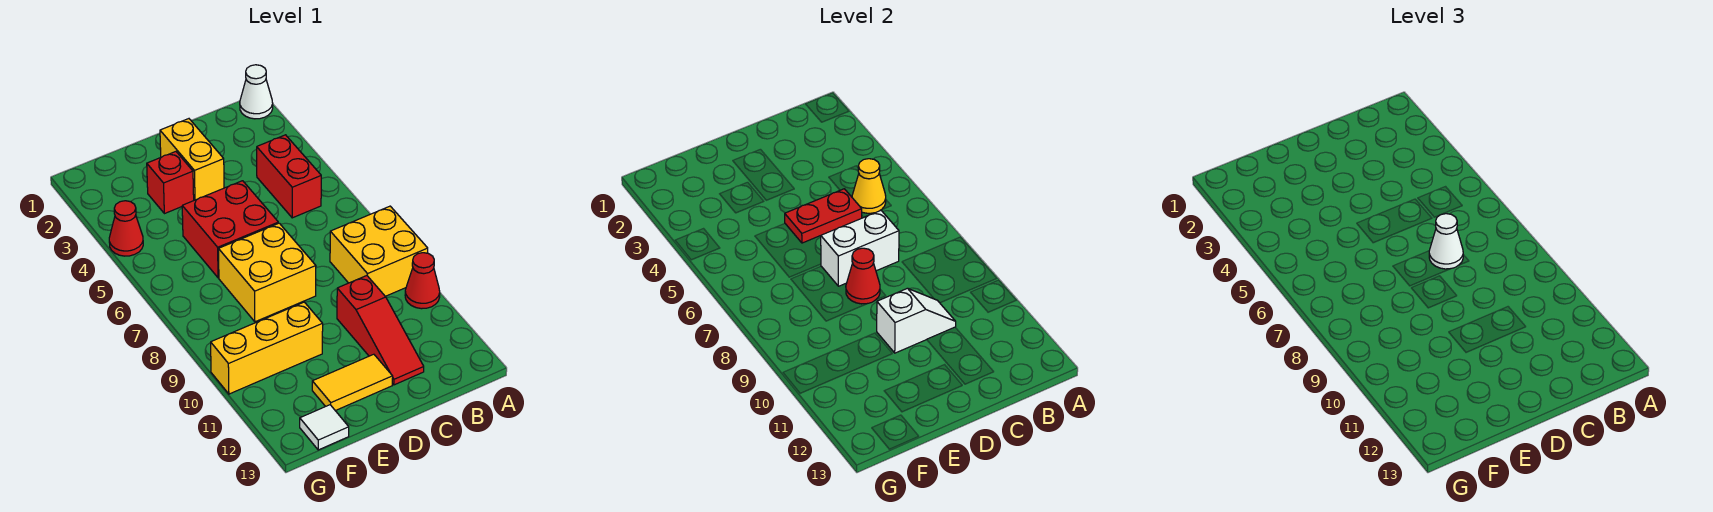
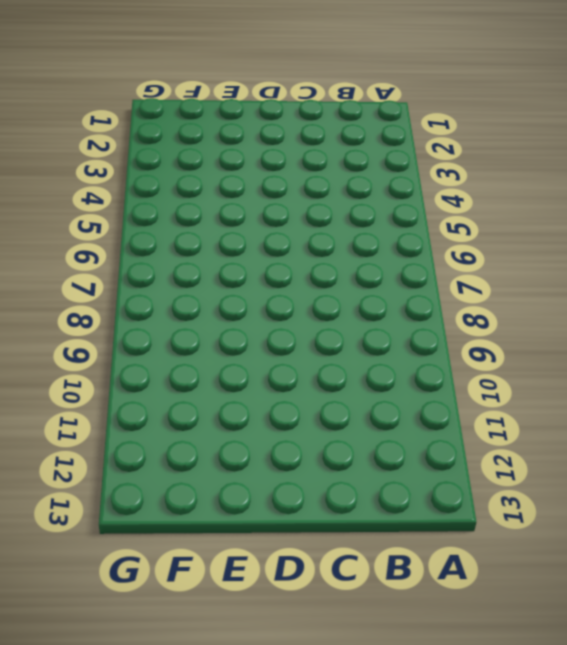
none -> white cone A1 level 1
none -> yellow brick A8:B9 level 1
none -> red cone A10 level 1

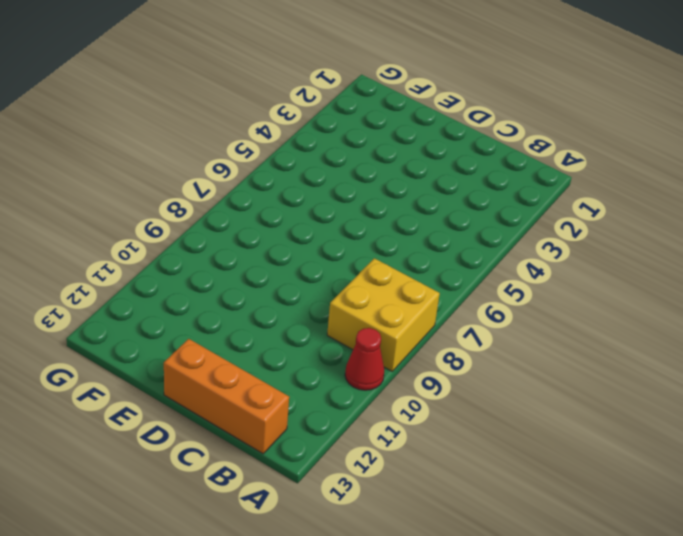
orange brick B13:D13 level 1 -> none
none -> white cone A1 level 1
none -> red brick B4:B5 level 1
none -> red slope C10:C12 level 1 top 10

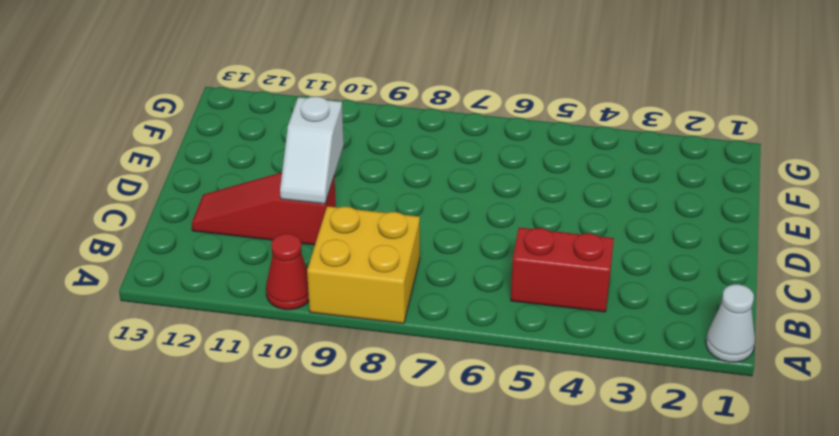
none -> yellow brick D2:D3 level 1
none -> red brick D5:E6 level 1
none -> yellow brick D7:E8 level 1

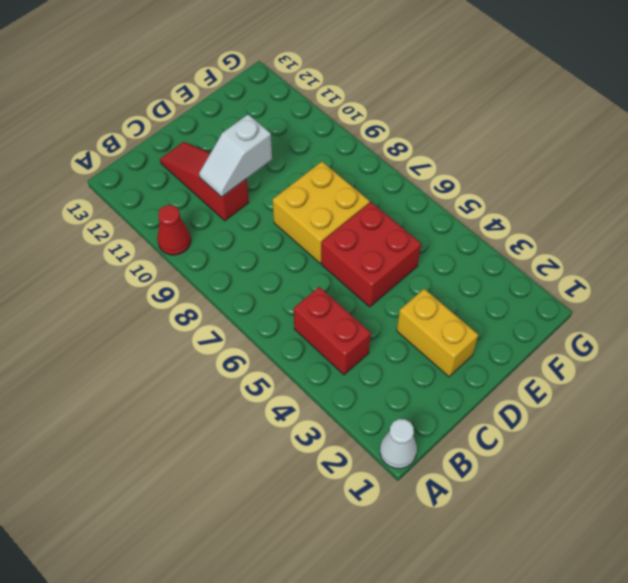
none -> yellow brick A8:B9 level 1
none -> yellow tile D12:E12 level 1
none -> red brick E3 level 1

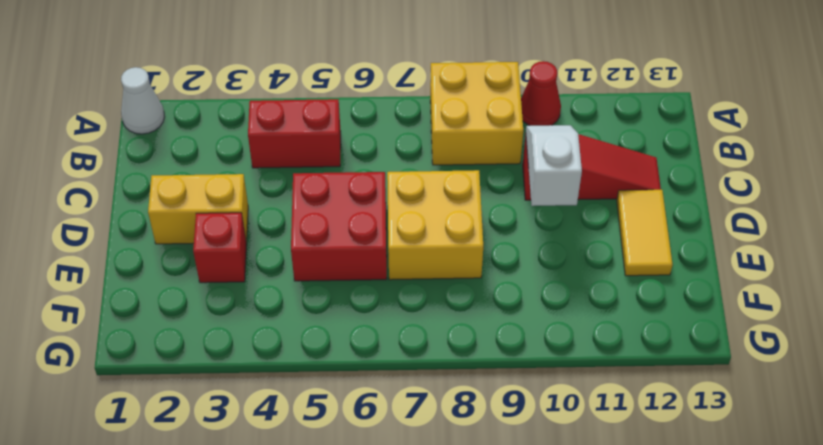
none -> yellow brick E10:G10 level 1
none -> white tile F13 level 1
none -> red cone G4 level 1

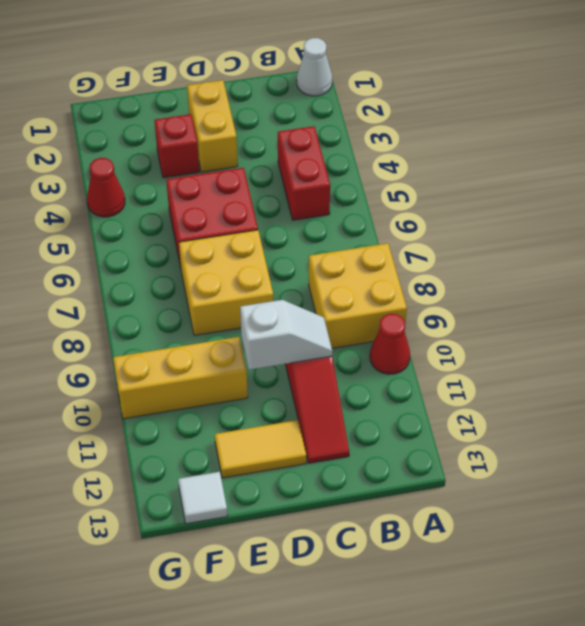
none -> yellow cone B5 level 2
none -> red plate C5:D5 level 2
none -> white brick C7:D7 level 2

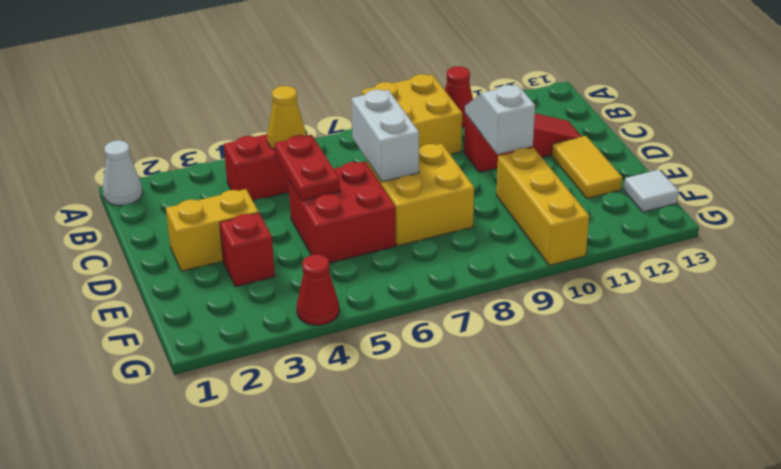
none -> red cone D8 level 2
none -> white cone C7 level 3

